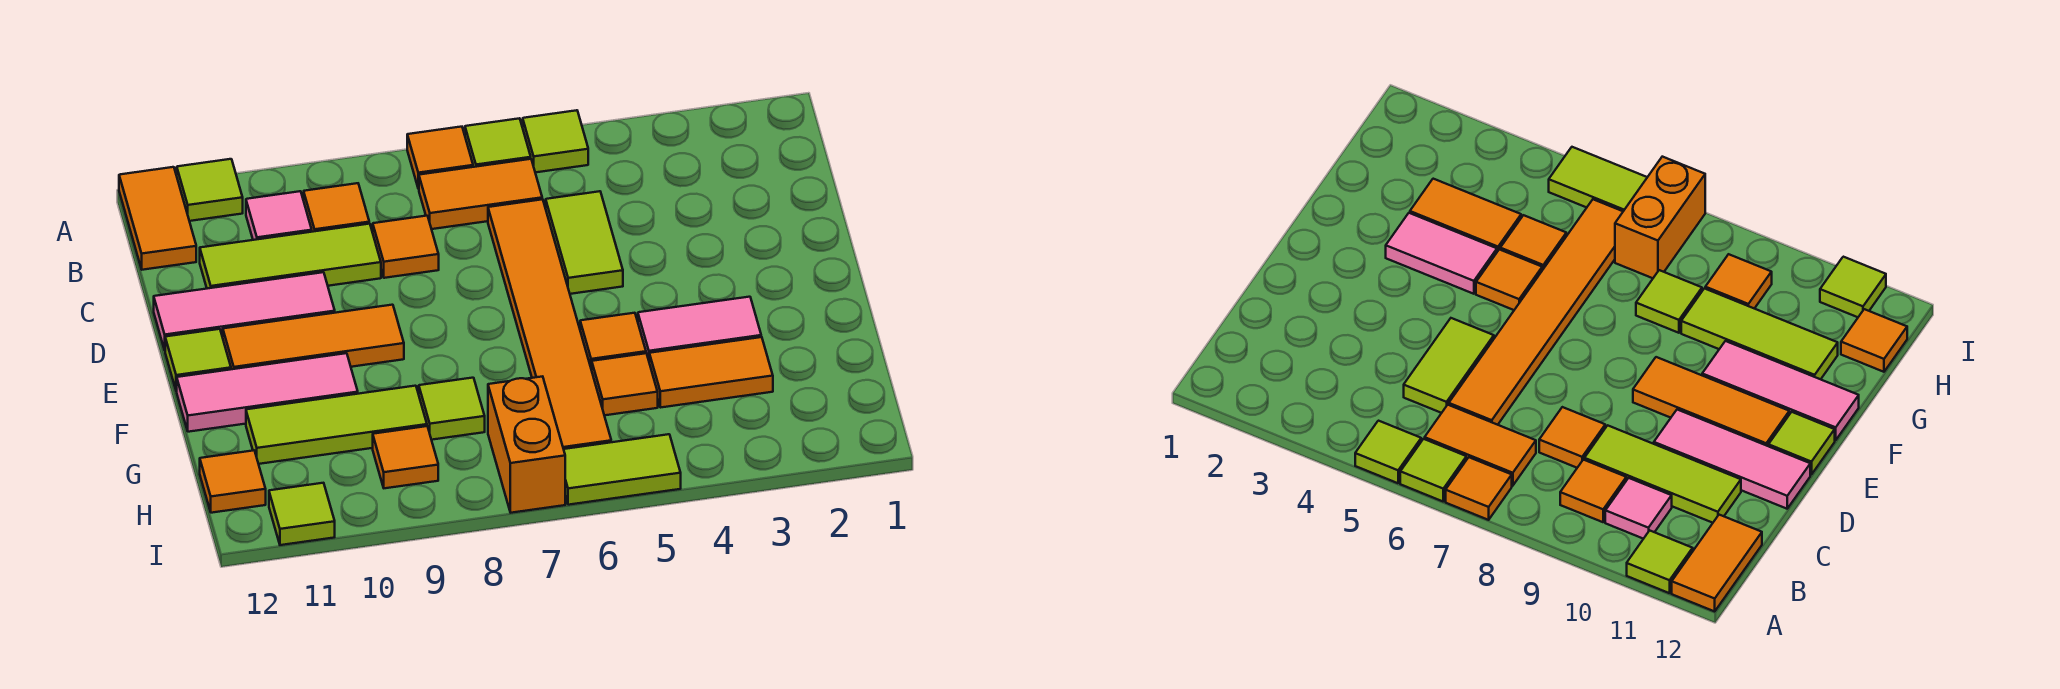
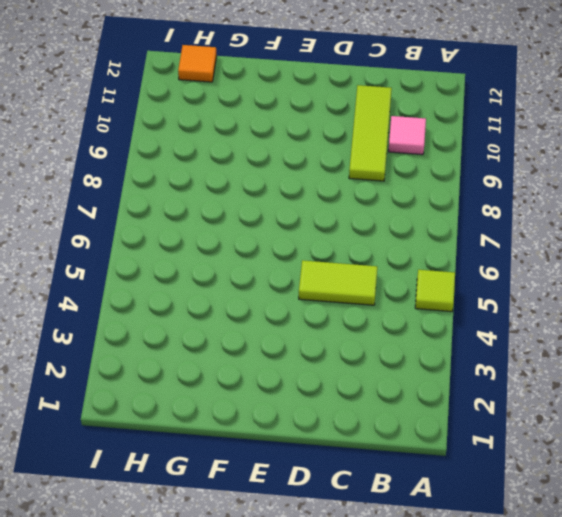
none -> lime tile A6 level 1
none -> orange tile A7 level 1
none -> lime tile A11 level 1

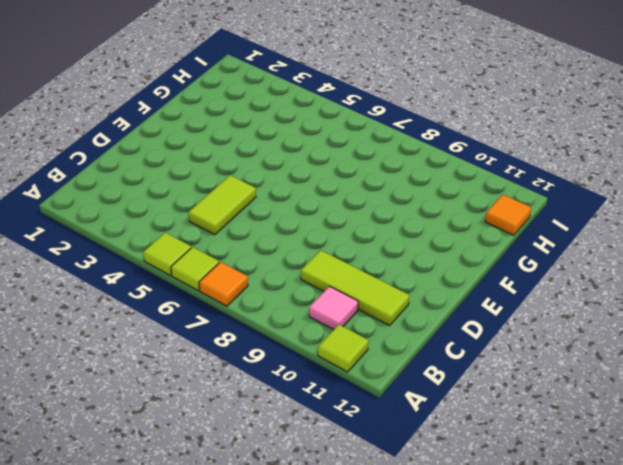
none -> orange tile A12:B12 level 1
none -> orange tile B6:B7 level 1
none -> orange tile B9 level 1

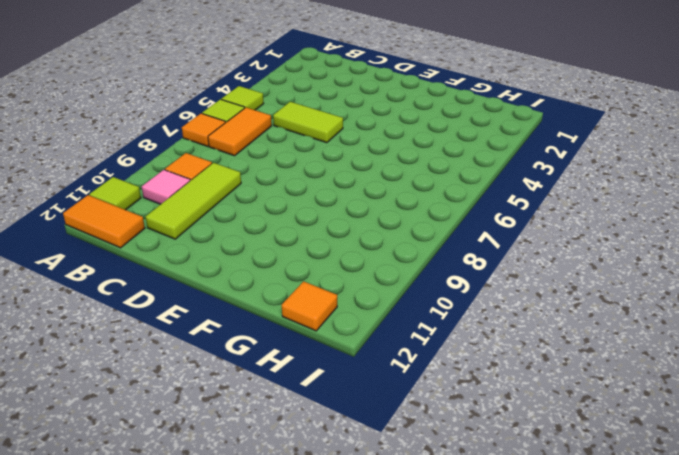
none -> orange tile C6:H6 level 1
none -> orange tile C8 level 1
none -> pink tile D10:D12 level 1

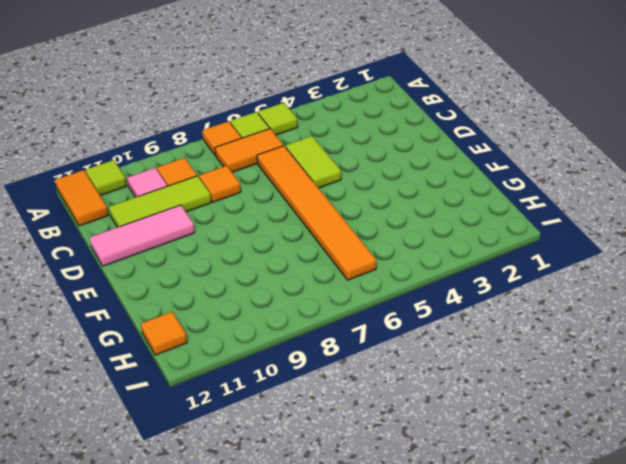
none -> orange tile E9:E11 level 1
none -> lime tile E12 level 1
none -> pink tile F3:F4 level 1

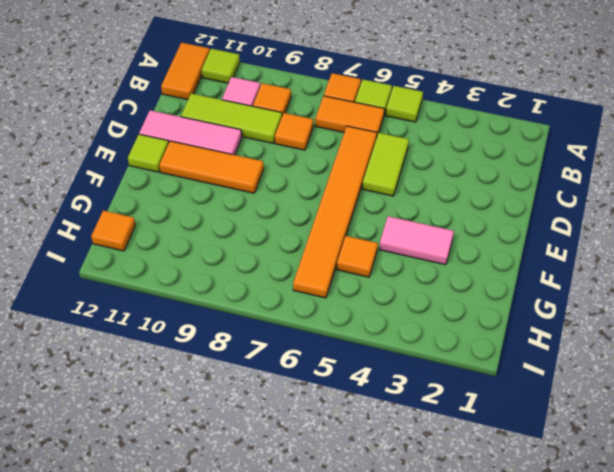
none -> orange tile F5 level 1
none -> pink tile F10:F12 level 1
none -> orange tile G3:G4 level 1

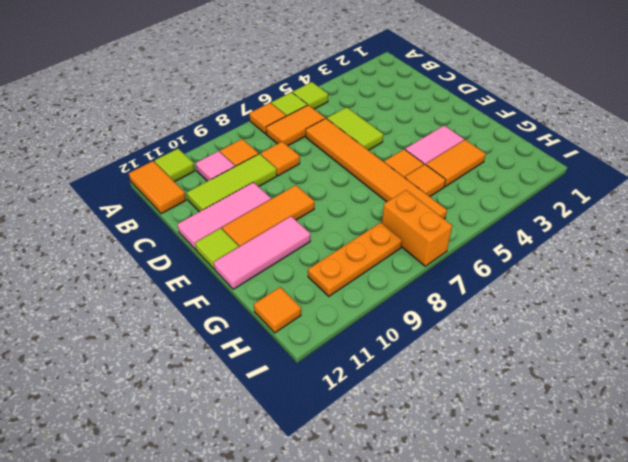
orange plate H8:H10 level 1 -> orange tile H9 level 1
none -> lime tile G8 level 1
none -> lime tile G9:G11 level 1
none -> lime tile I5:I6 level 1

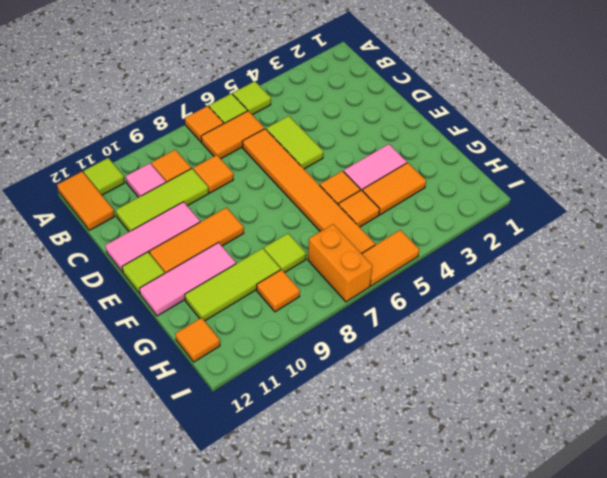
orange tile I5:I6 level 1 -> lime tile I5:I6 level 1
none -> lime tile I11 level 1

